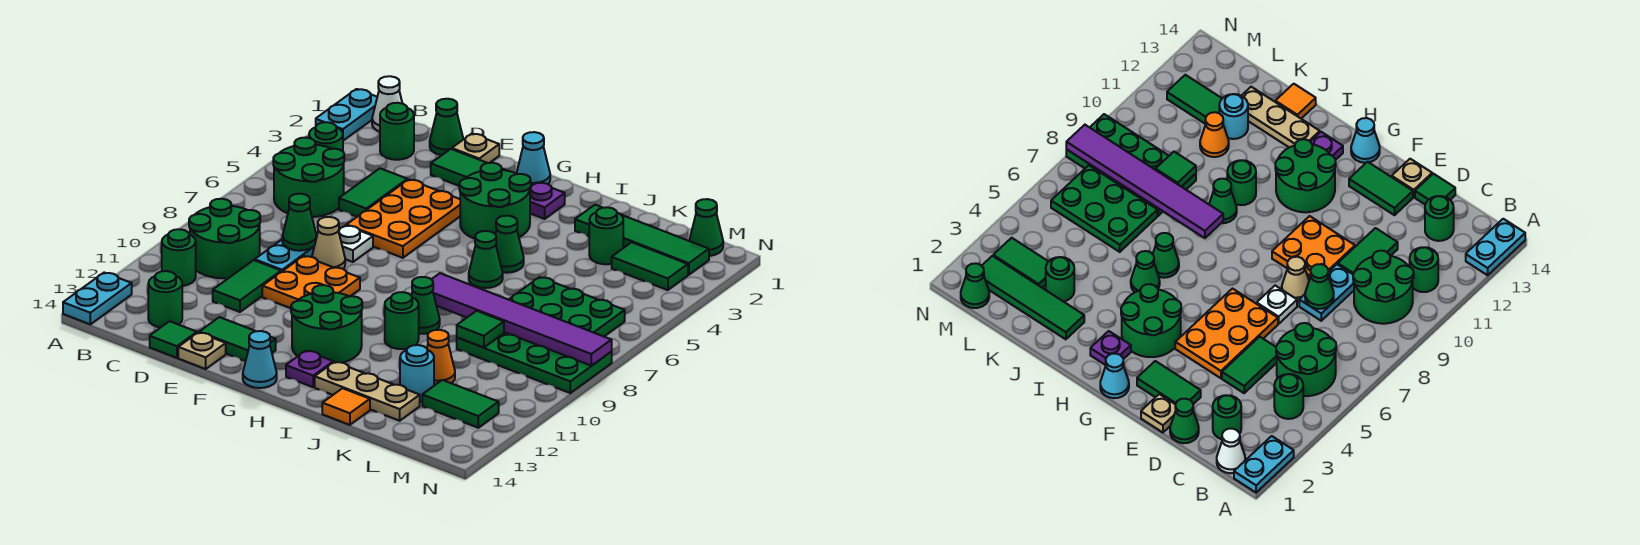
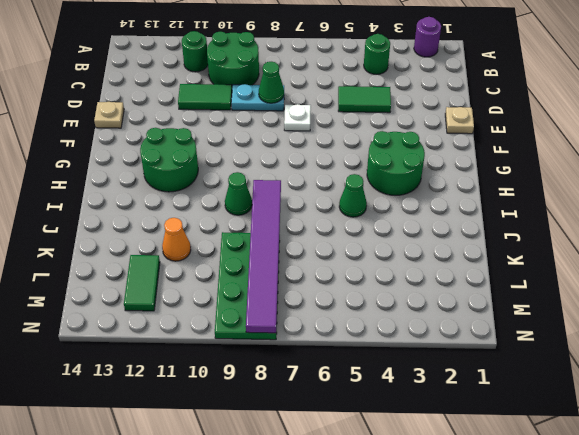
purple round brick A2 level 1 -> cyan plate A1:A2 level 1
none -> cyan plate A13:A14 level 1
none -> white cone B1 level 1
none -> green round brick B5:C6 level 1
none -> green round brick C2 level 1

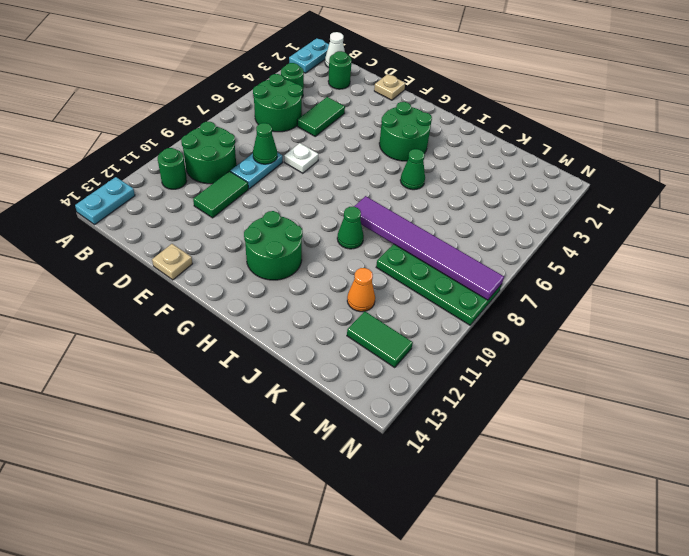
none -> green round brick C13 level 1
none -> green cone D1 level 1
none -> green tile D14 level 1
none -> green tile E2:F2 level 1

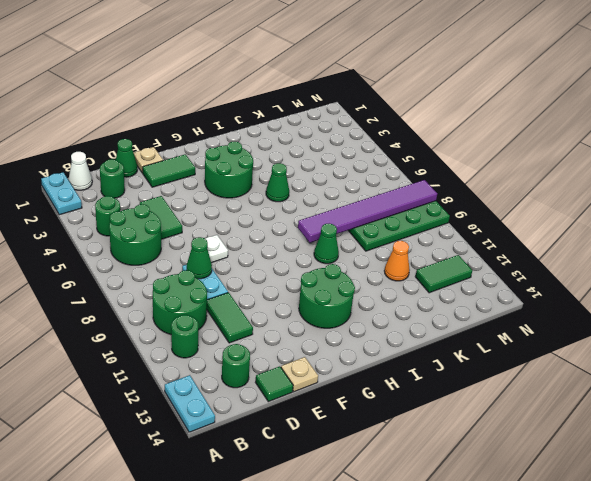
none -> orange plate E4:F6 level 1
none -> tan cone E8 level 1
none -> orange plate E9:F10 level 1
none -> green tile E13:F13 level 1

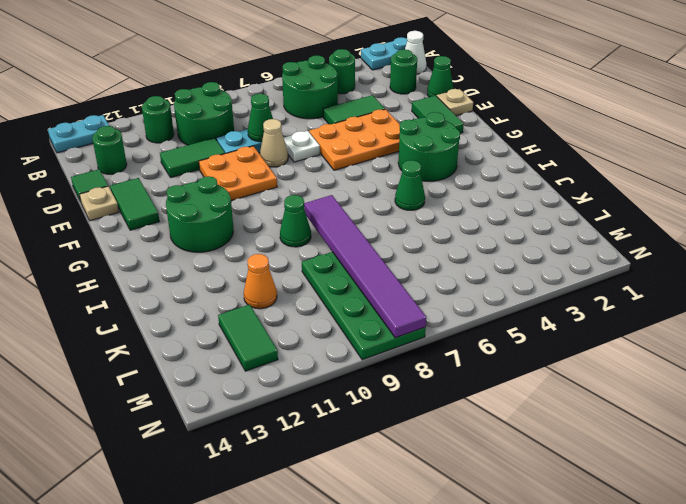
none -> cyan cone G1 level 1
none -> cyan cone G14 level 1
none -> purple plate H2 level 1
none -> purple plate H13 level 1

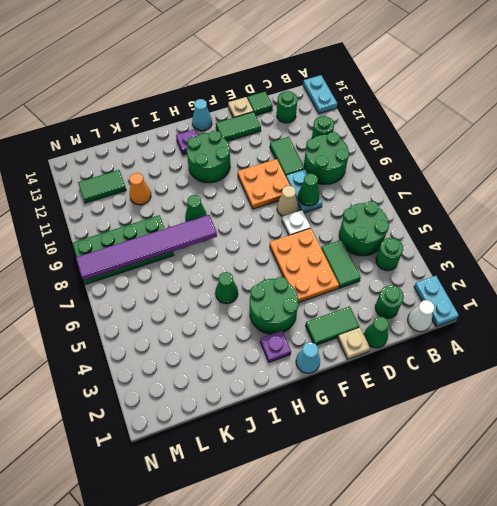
none -> green cone I6 level 1
none -> green round brick I10 level 1
none -> tan plate I13:K13 level 1
none -> green tile J2:M2 level 1

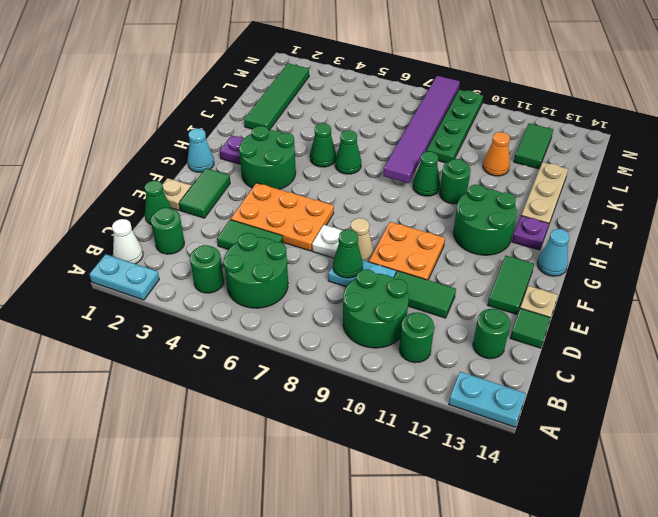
none -> orange tile J14 level 1
none -> green round brick K3 level 1
none -> green plate K6:M7 level 1
none -> cyan round brick K12 level 1

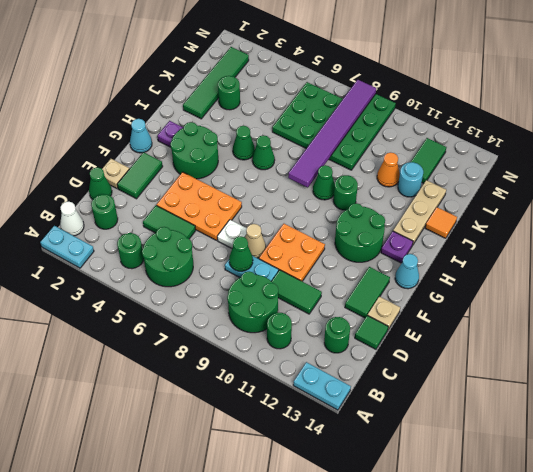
none -> green tile L3:M3 level 1
none -> green cone M1 level 1
none -> green tile K9 level 2

